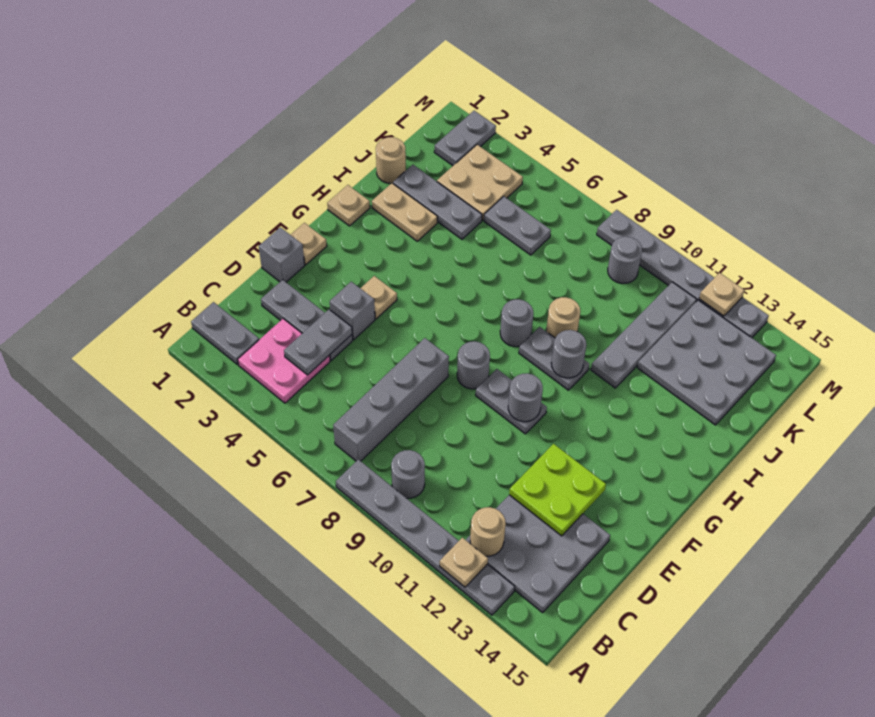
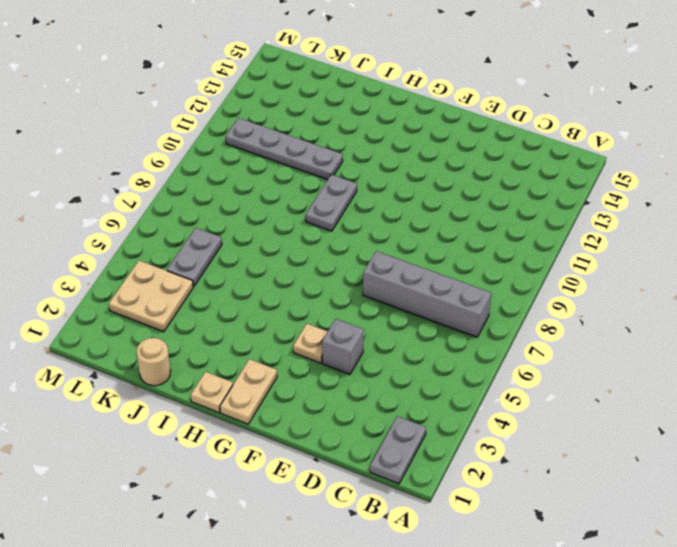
tan plate G1:G2 level 1 -> tan plate I2:I3 level 1
none -> grey plate A8:A13 level 1
none -> pink plate B3:C4 level 1
none -> grey round brick B9 level 1
none -> grey plate B12:D14 level 1

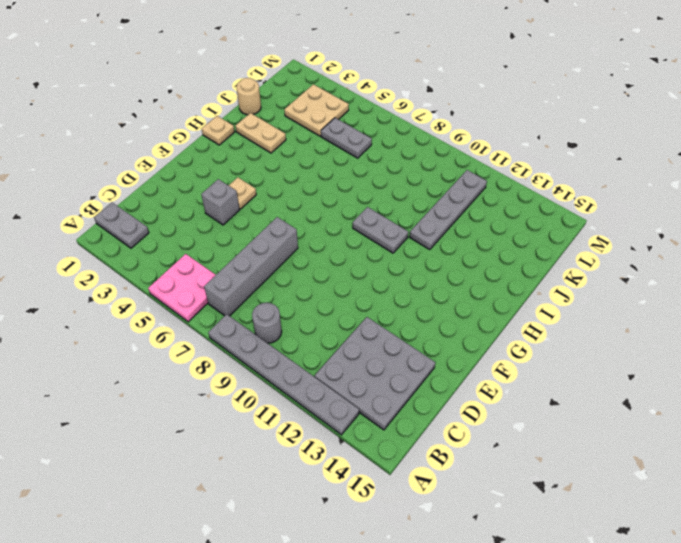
pink plate A5:B6 level 1 -> pink plate B3:C4 level 1
none -> grey plate D2:D4 level 1
none -> grey brick E1 level 1
none -> tan plate F1 level 1
none -> grey round brick F8 level 1

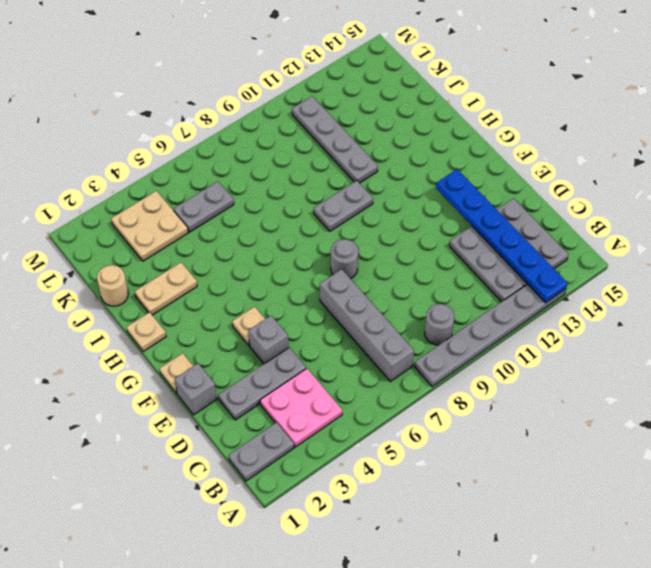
blue plate A13:F13 level 2 -> lime plate D12:E13 level 2
none -> grey plate F9:F10 level 1
none -> grey round brick H8 level 1
none -> tan round brick I9 level 1
none -> grey plate J2:J4 level 1

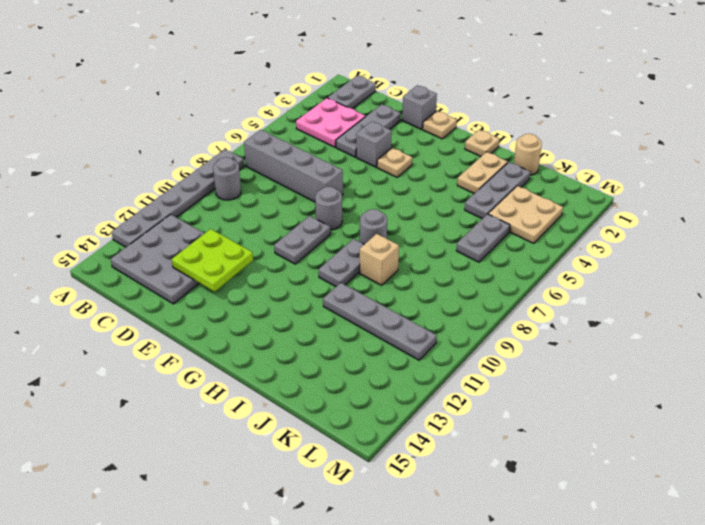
tan brick I9 level 1 -> tan round brick I9 level 1
none -> grey plate J12:L14 level 1
none -> grey plate L2:M2 level 1
none -> grey round brick L9 level 1
none -> grey plate M8:M13 level 1

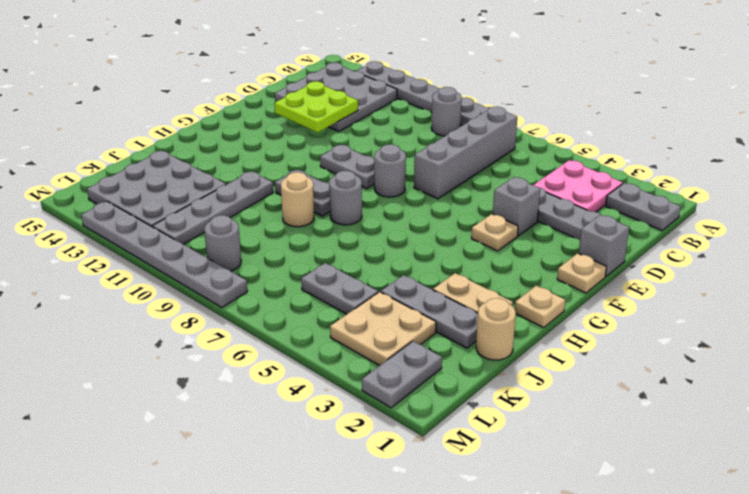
none -> tan plate A12 level 2
none -> tan round brick B12 level 2
none -> grey plate C4:D4 level 2
none -> grey round brick F10 level 2

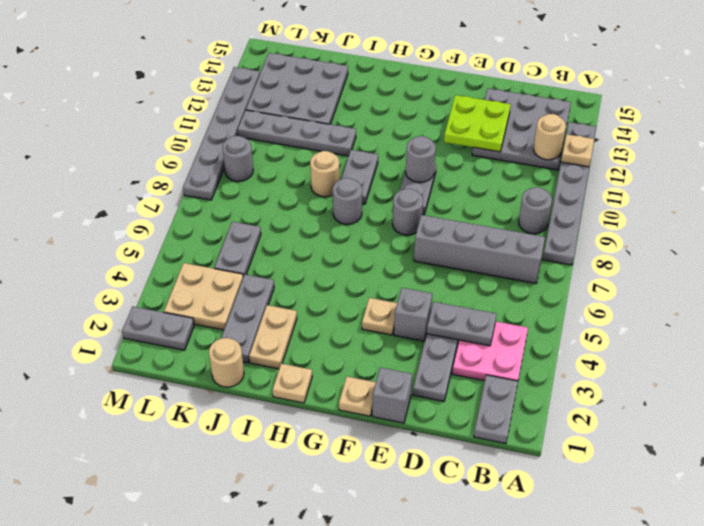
none -> grey round brick H10 level 2
none -> tan plate M12 level 2

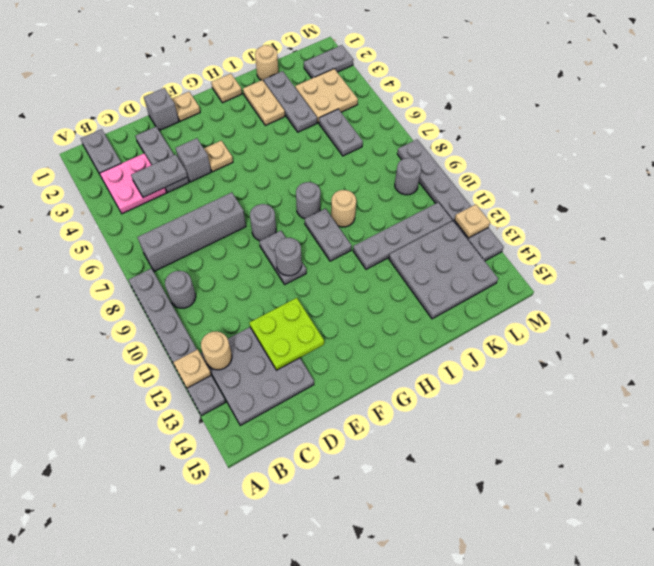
none -> grey round brick H10 level 2

